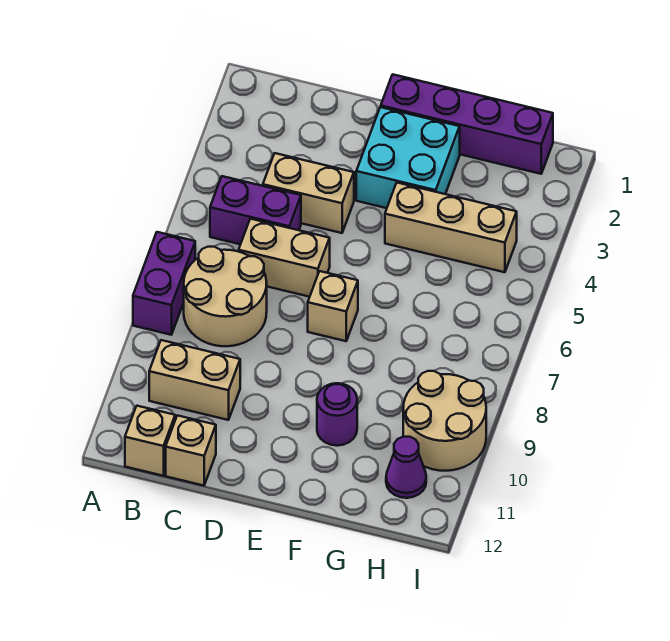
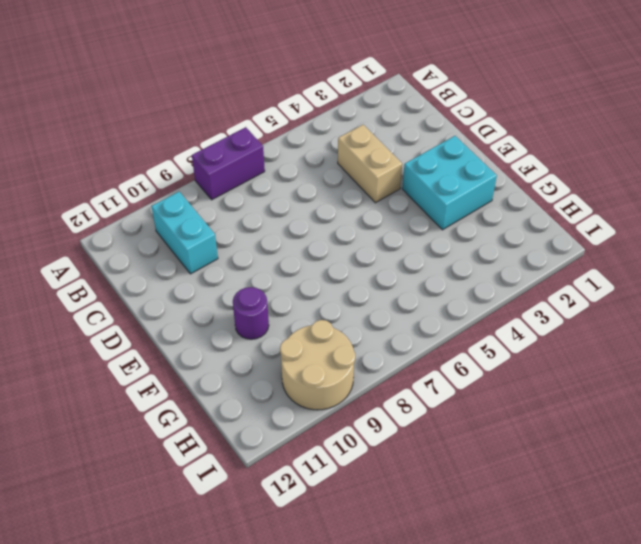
cyan brick B10:C10 level 1 -> tan brick B10:C10 level 1
none -> purple brick B5:C5 level 1
none -> tan round brick B7:C8 level 1
none -> tan brick B12 level 1

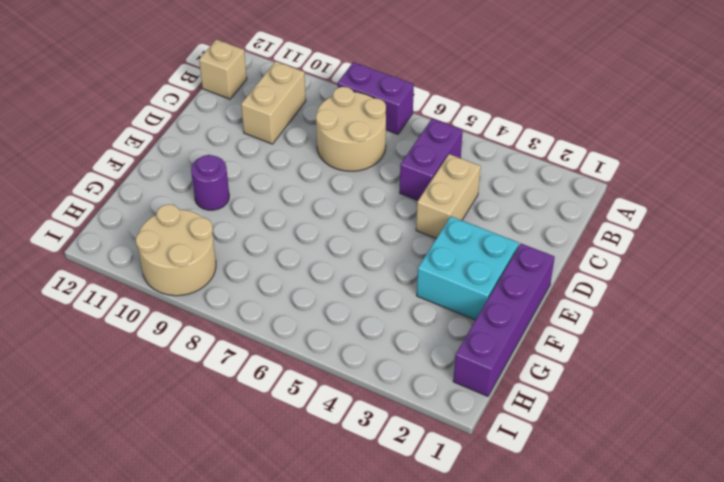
none -> tan brick C6:D6 level 1
none -> tan brick C12 level 1
none -> tan brick E7 level 1

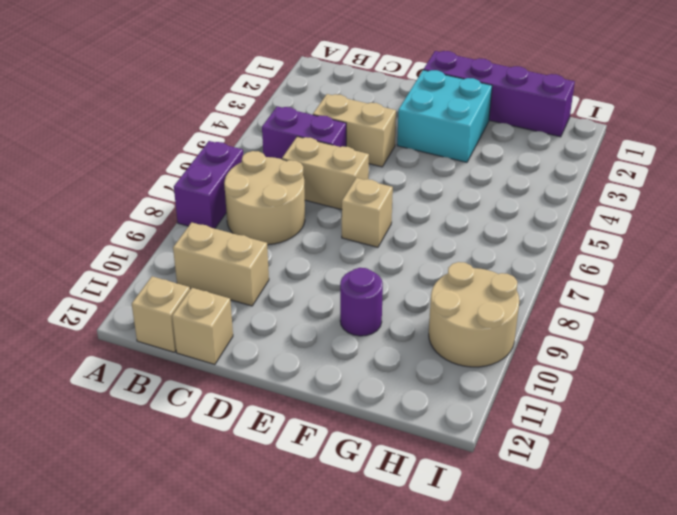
none -> tan brick F4:H4 level 1
none -> purple cone H11 level 1

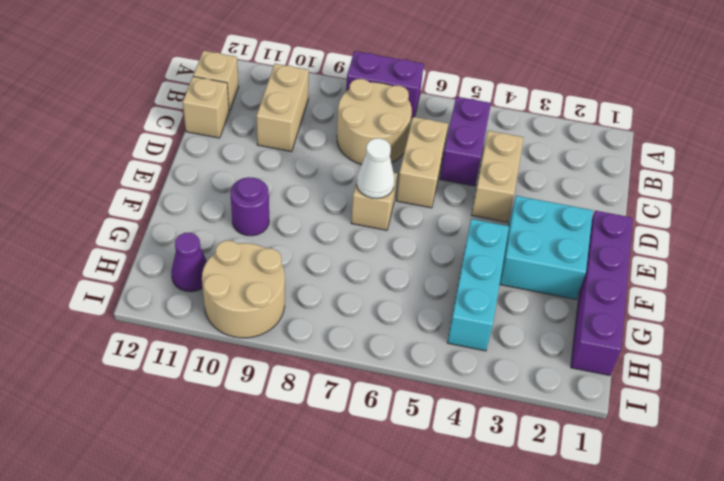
white cone E7 level 2 -> none
cyan brick F4:H4 level 1 -> tan brick F4:H4 level 1

